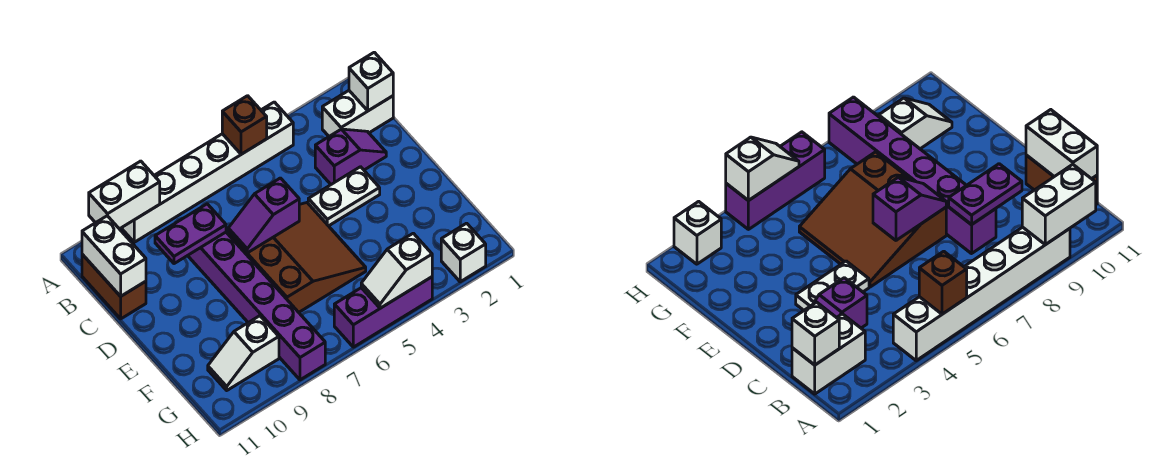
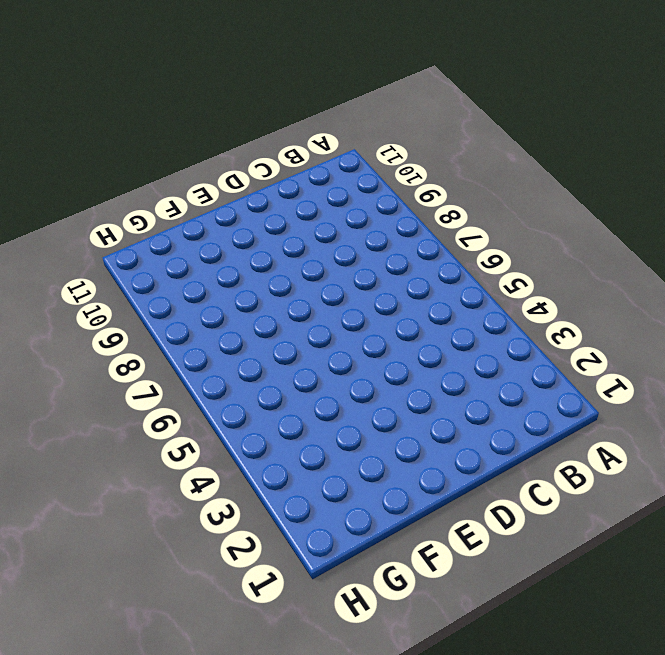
none -> white brick A4:A9 level 1
none -> white brick B1:B2 level 1
none -> brown brick B11:C11 level 1

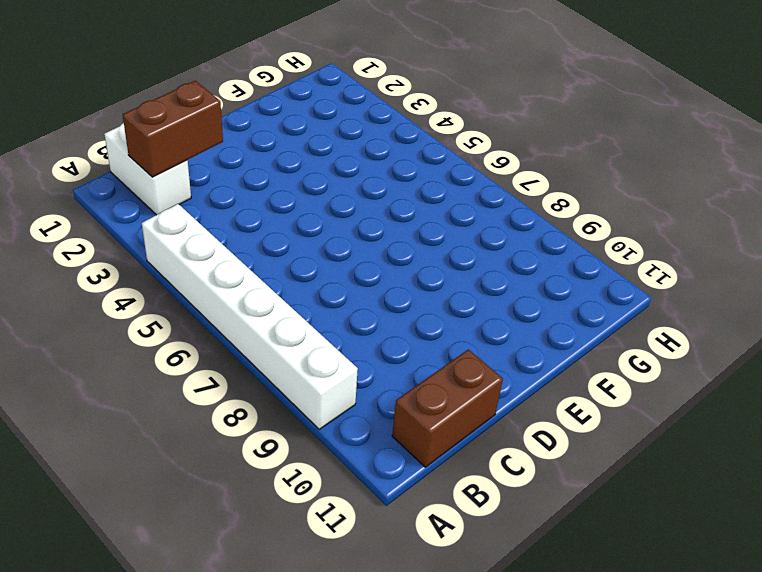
brown brick B2:C2 level 2 -> none
none -> purple slope C2:C3 level 1 top 3
none -> purple brick C8:H8 level 1
none -> white plate D3:D4 level 1

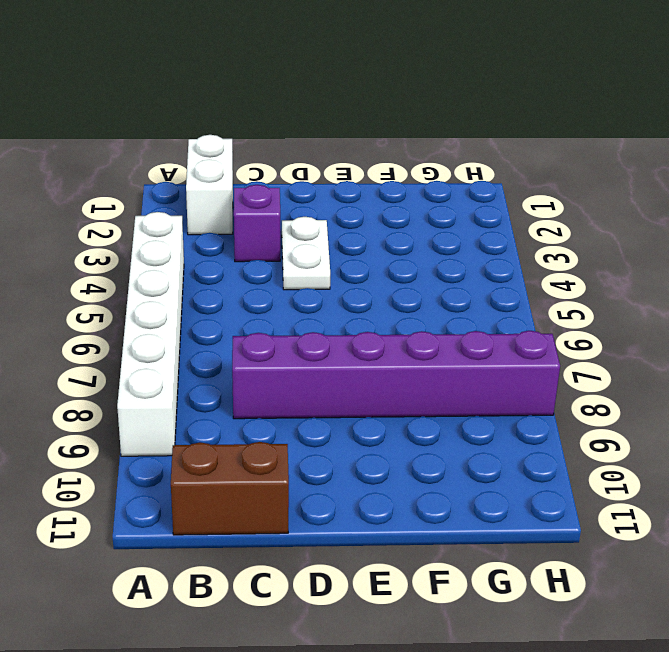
none -> brown slope D5:F7 level 1 top 7
none -> white slope G9:G10 level 1 top 9
none -> white brick H2 level 1

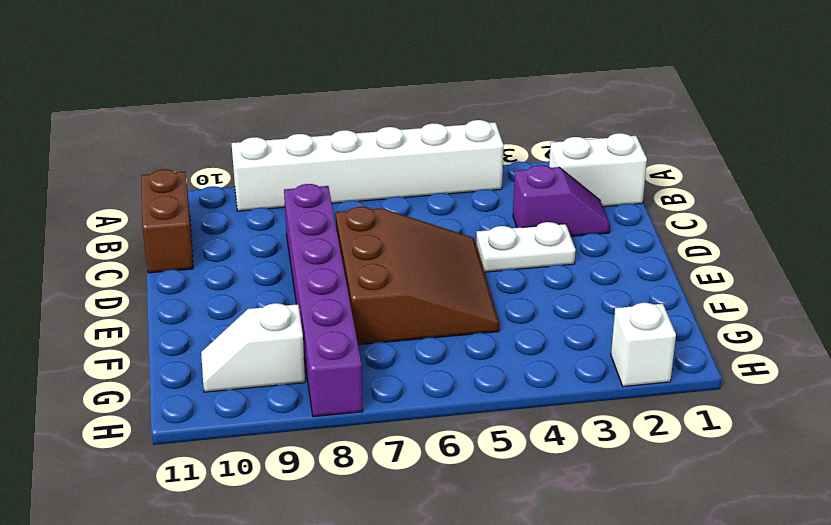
none -> purple brick H4:H6 level 1
none -> brown brick A5 level 2
none -> white brick A9:A10 level 2

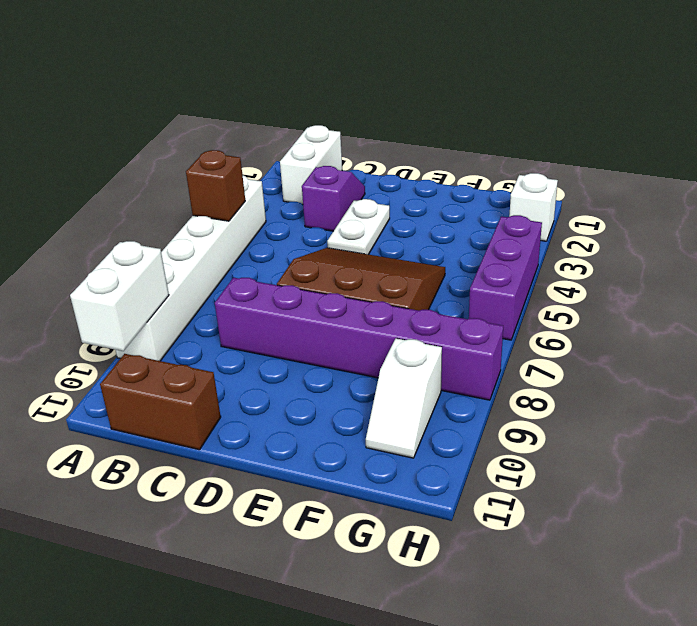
none -> white brick B1 level 2
none -> white brick B11:C11 level 2
none -> purple plate C8:C9 level 2

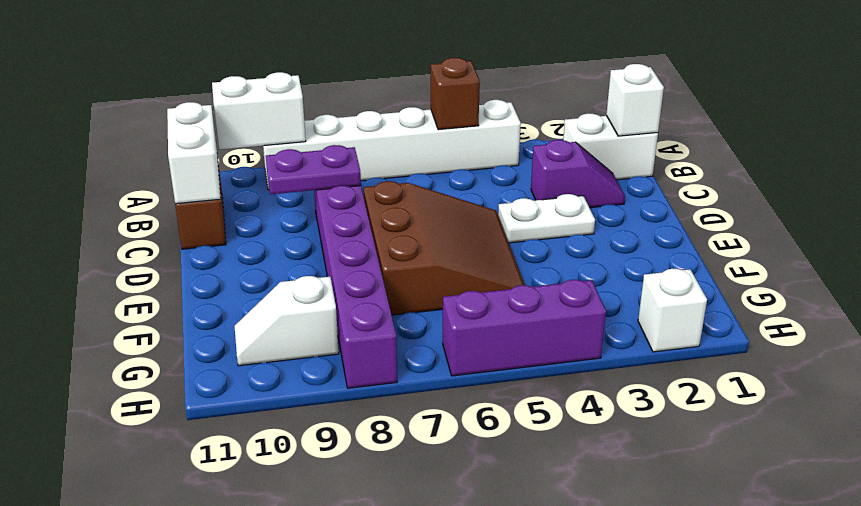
none -> purple slope D6:D7 level 2 top 6
none -> white slope H4:H5 level 2 top 4

